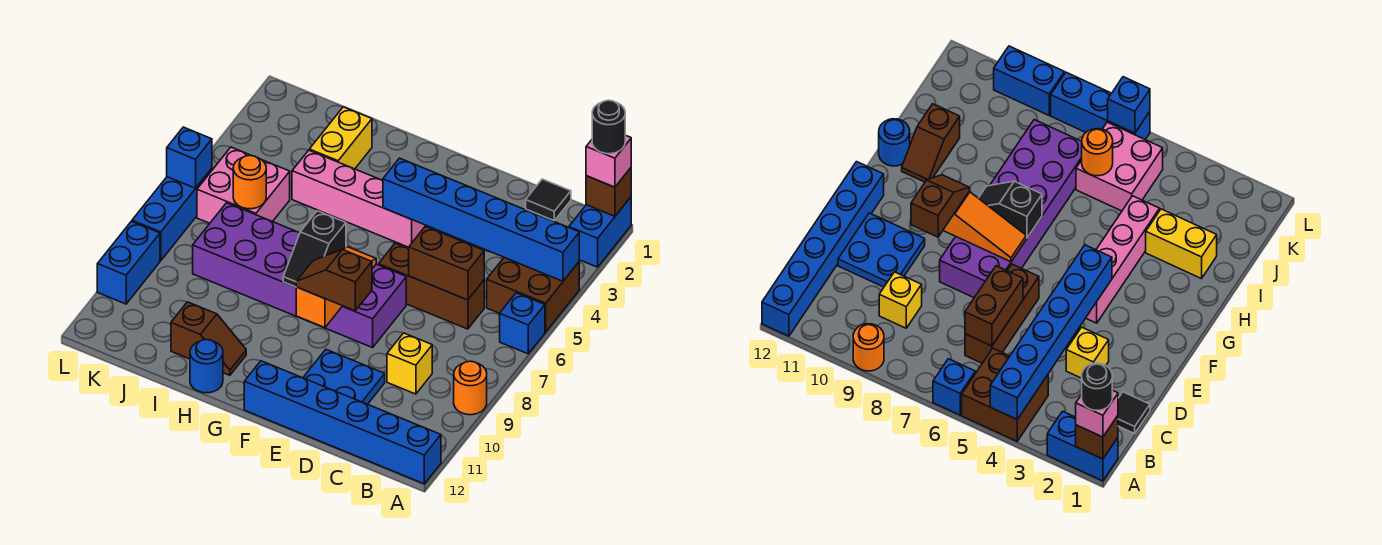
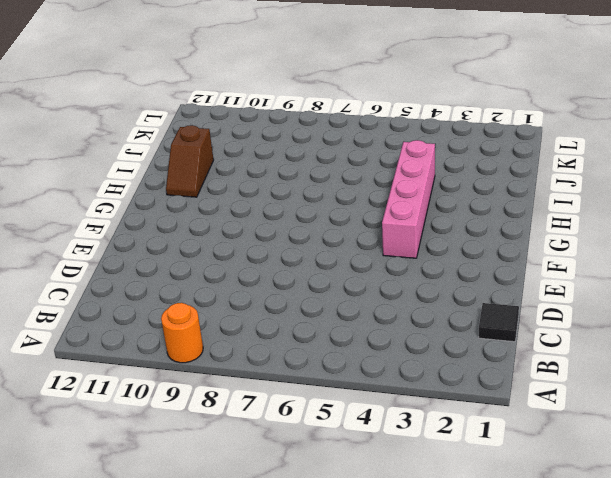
none -> blue brick A1:A2 level 1
none -> brown brick A4:B5 level 1
none -> blue brick A6 level 1

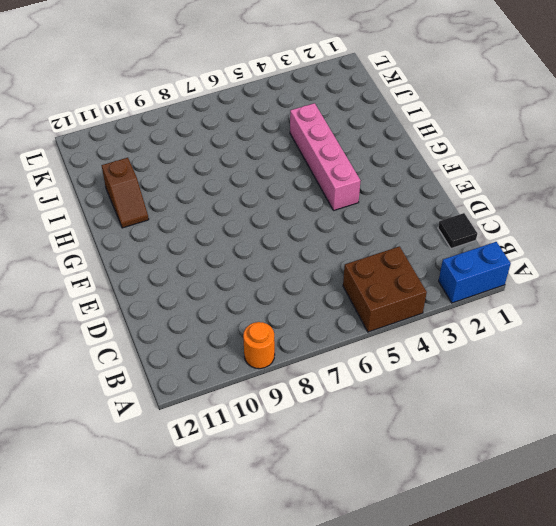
none -> blue brick A6 level 1
none -> blue brick A12:F12 level 1
none -> brown brick C6:E6 level 1

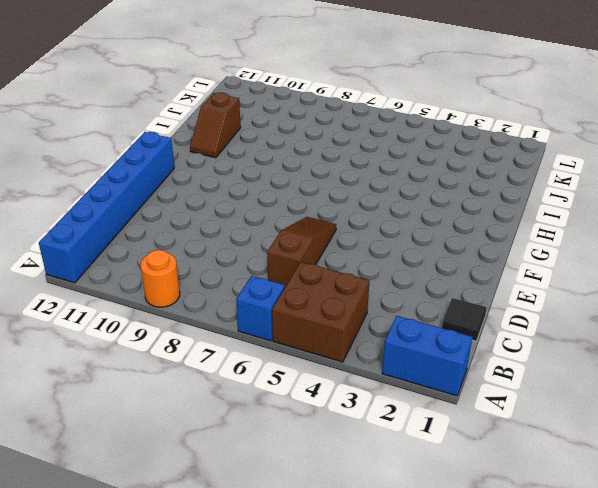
brown slope C6:E6 level 1 top C -> brown brick C6:E6 level 1
none -> yellow brick C9 level 1
none -> yellow brick D3 level 1
none -> blue plate D10:E11 level 1

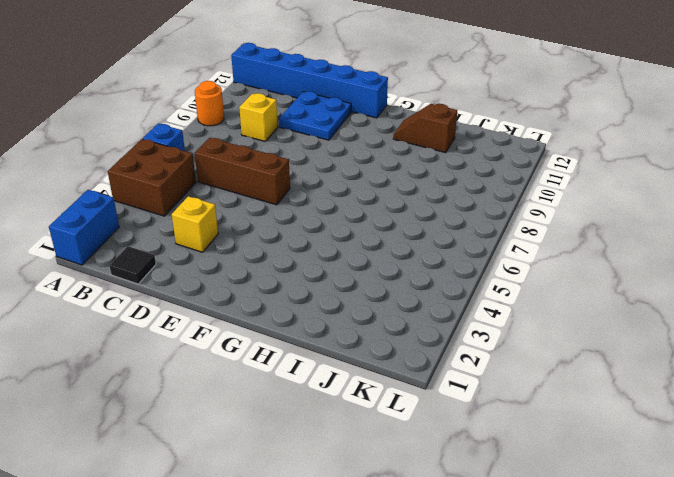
none -> purple brick E7:J8 level 1
none -> pink brick F4:I4 level 1
none -> blue round brick H12 level 1

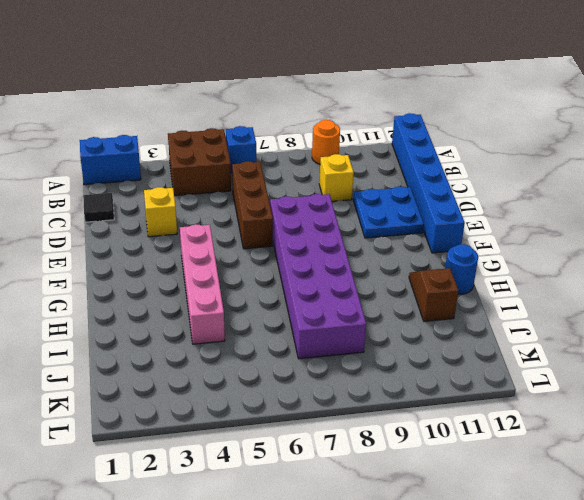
none -> yellow brick I2:I3 level 1
none -> pink brick J5:K6 level 1
none -> blue brick L6:L8 level 1

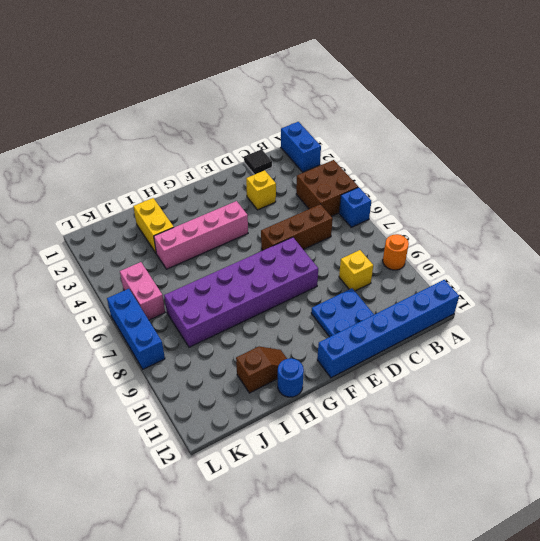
pink brick K5:K6 level 1 -> pink brick J5:K6 level 1
none -> blue brick L9:L10 level 1
none -> brown brick A1 level 2
none -> blue brick A4:F4 level 2

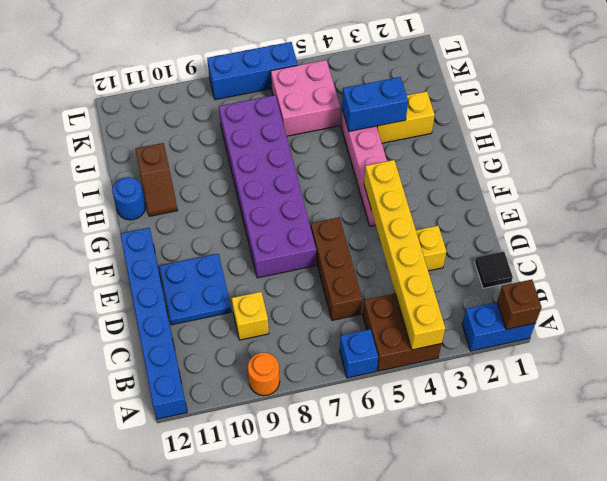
yellow brick A4:F4 level 2 -> blue brick A4:F4 level 2
blue brick I3:I4 level 2 -> blue brick L9:L10 level 1
none -> brown brick C6:D6 level 2
none -> orange slope F7:F9 level 2 top 9
none -> black slope G7:G8 level 2 top 7

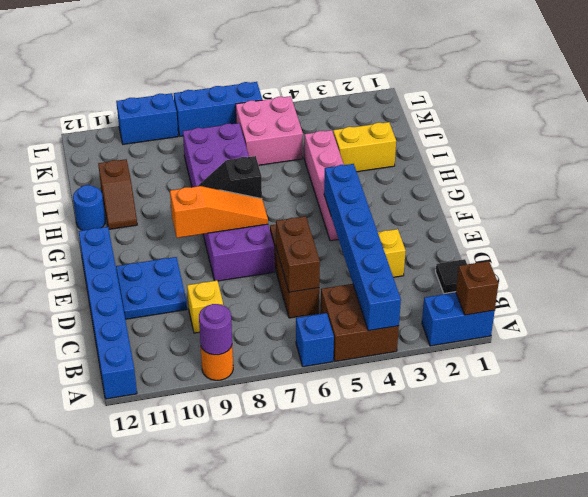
purple round brick A9 level 2 -> none
none -> orange round brick J6 level 2
none -> blue brick L6 level 2
none -> pink brick A1 level 3

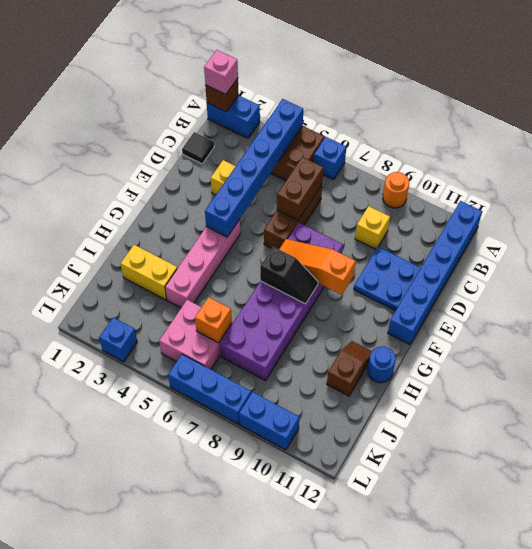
orange brick J6 level 2 -> orange round brick J6 level 2
blue brick L3 level 1 -> blue brick L6 level 2
none -> brown slope E9:F9 level 3 top E
none -> black round brick A1 level 4

